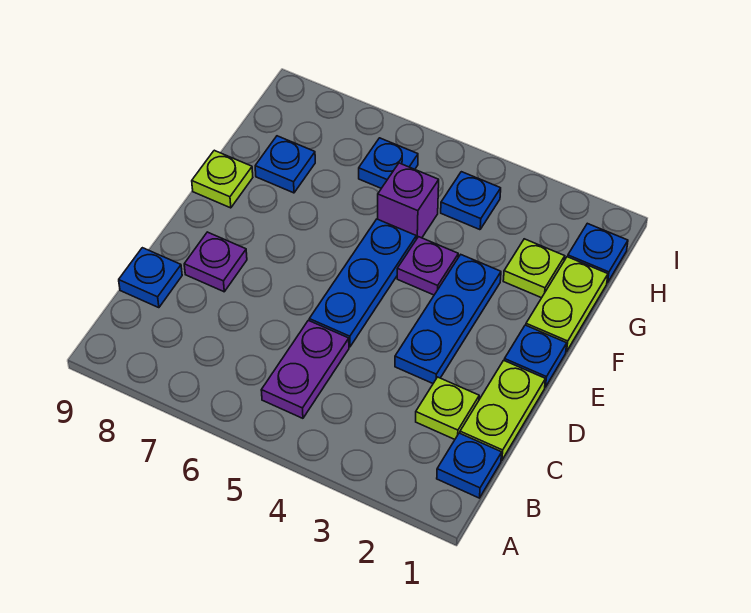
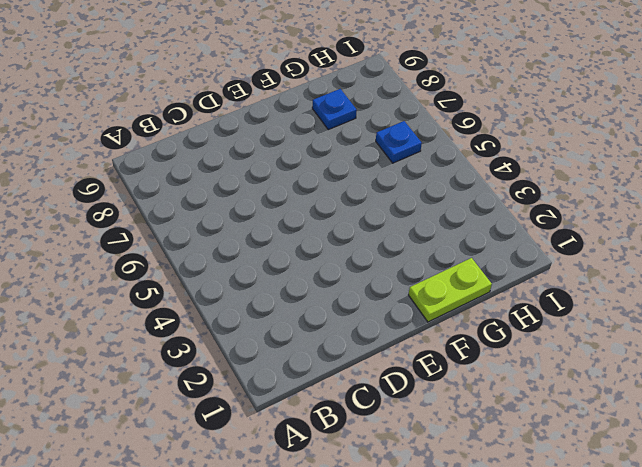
none -> blue plate B1 level 1
none -> purple plate B5:C5 level 1
none -> lime plate C1:D1 level 1

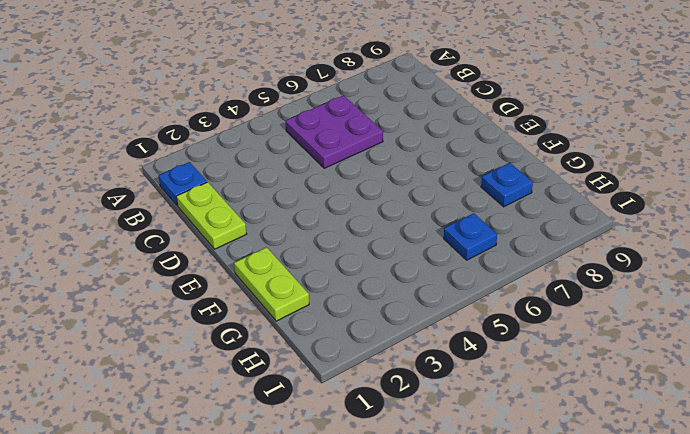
purple plate B5:C6 level 1 -> purple plate B5:C5 level 1
none -> lime plate C2 level 1
none -> blue plate C9 level 1
none -> blue plate D3:F3 level 1

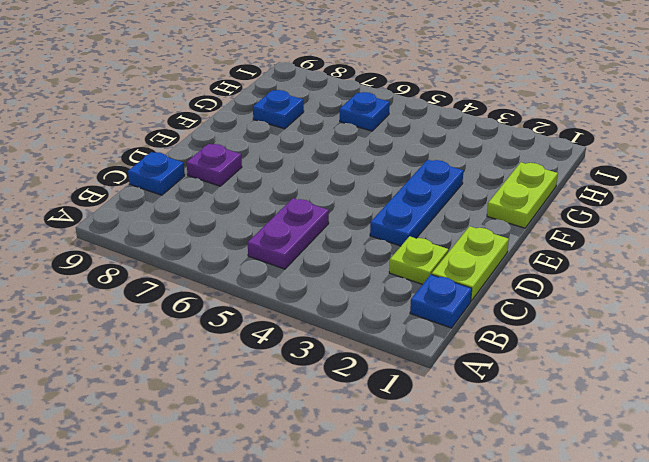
none -> blue plate D5:F5 level 1
none -> blue plate E1 level 1
none -> purple plate F4 level 1

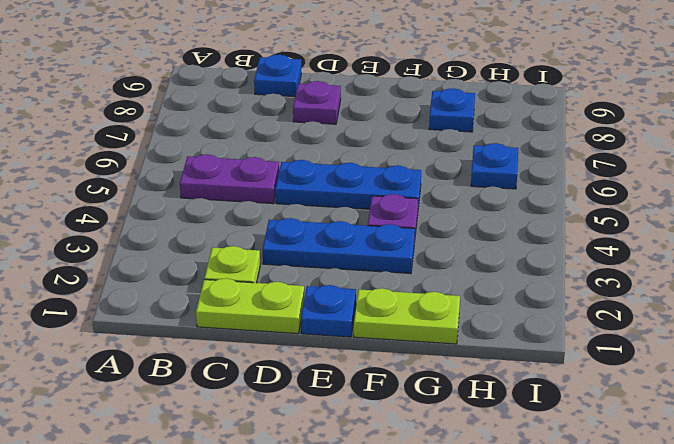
none -> blue plate B1 level 1
none -> lime plate F9 level 1
none -> lime plate G2 level 1

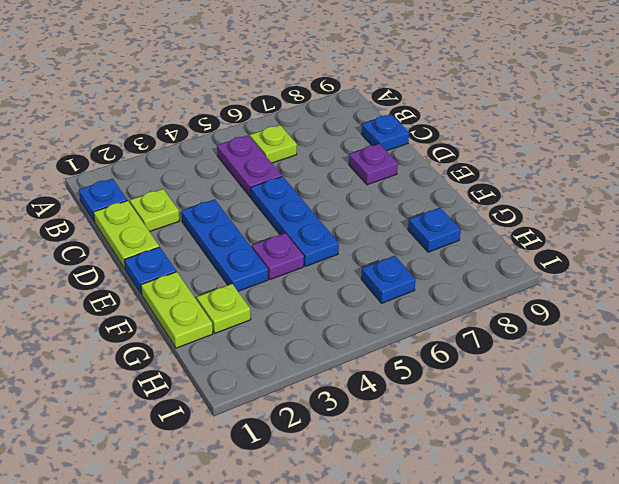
lime plate B6 level 1 -> lime plate F9 level 1
none -> purple brick G5 level 1
none -> blue plate H1 level 1
none -> blue plate H4 level 1

